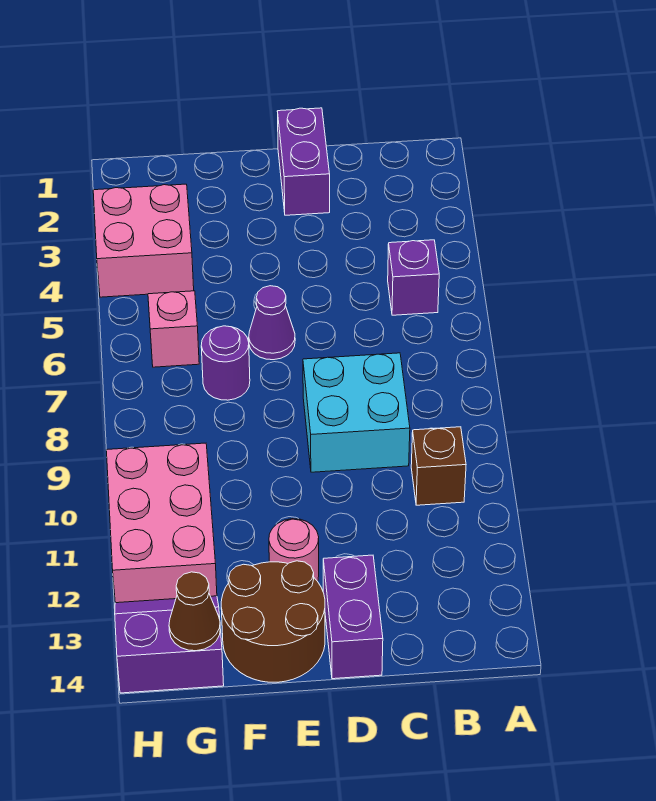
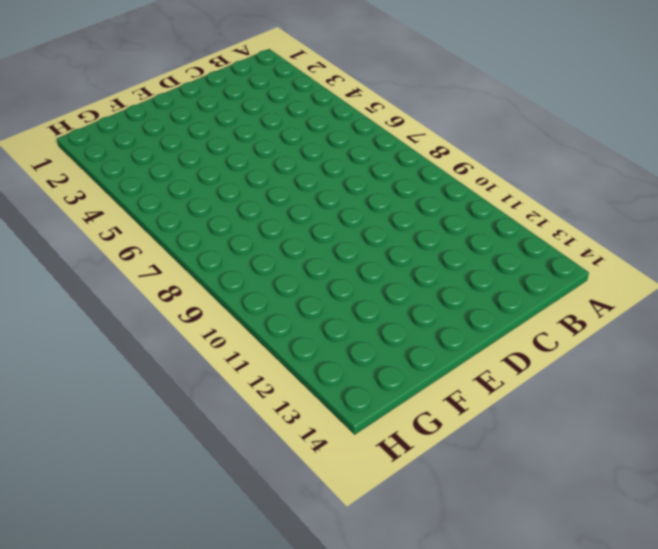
none -> purple brick B5 level 1
none -> brown brick B10 level 1
none -> cyan brick C8:D9 level 1

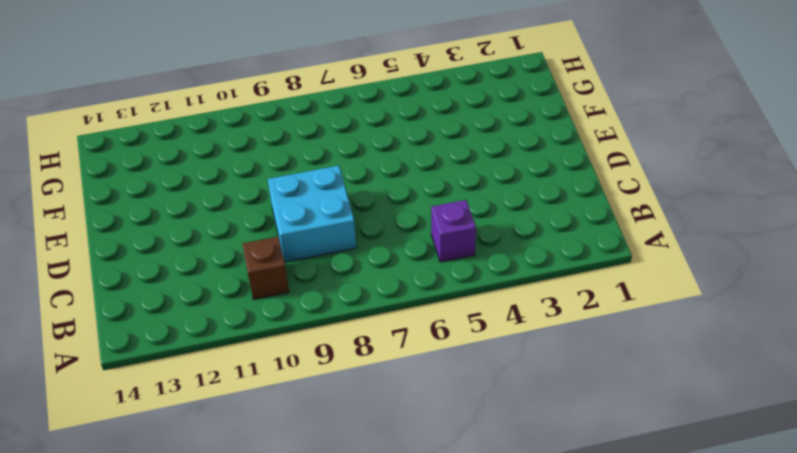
none -> purple brick D1:D2 level 1
none -> purple brick D13:D14 level 1
none -> purple cone E6 level 1

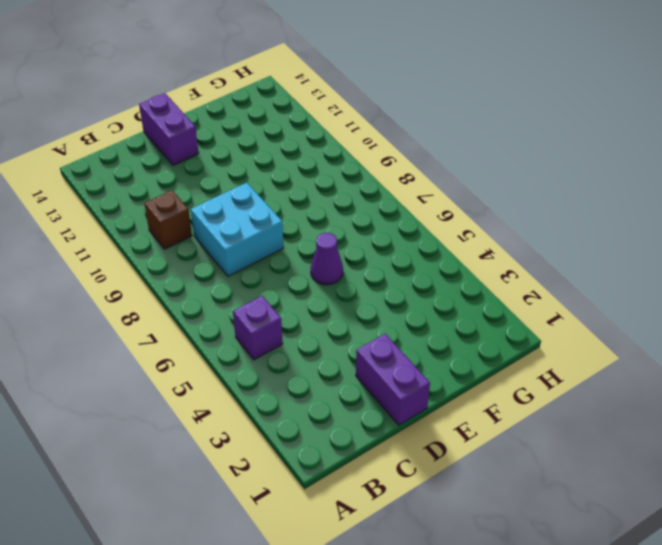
none -> pink round brick E12 level 1
none -> brown round brick E13:F14 level 1
none -> purple round brick F7 level 1

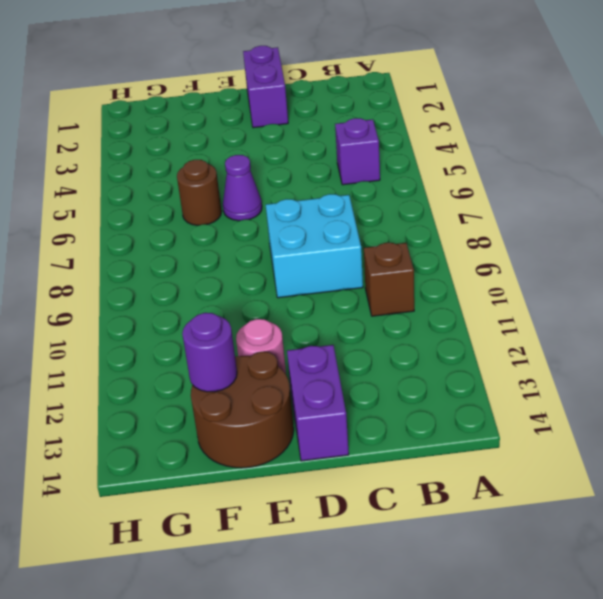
brown round brick F6 level 1 -> none
purple round brick F13 level 2 -> purple round brick F7 level 1
none -> pink brick G3:H4 level 1
none -> pink brick G6 level 1
none -> pink brick G10:H12 level 1

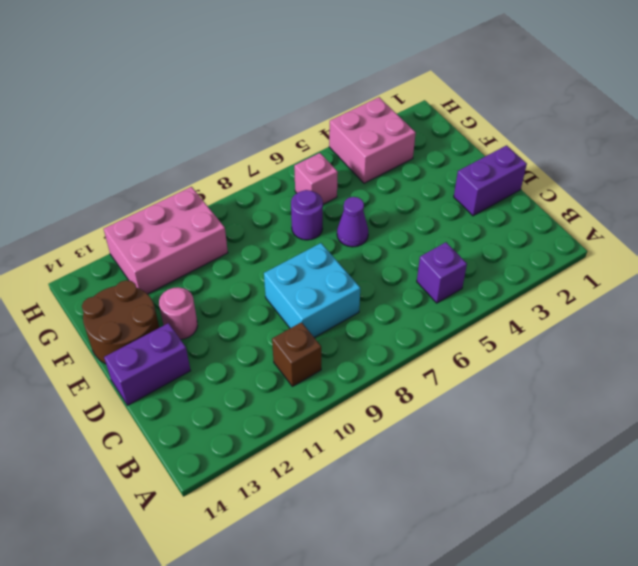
none -> purple slope G13:H14 level 1 top 14
none -> brown cone G14 level 2

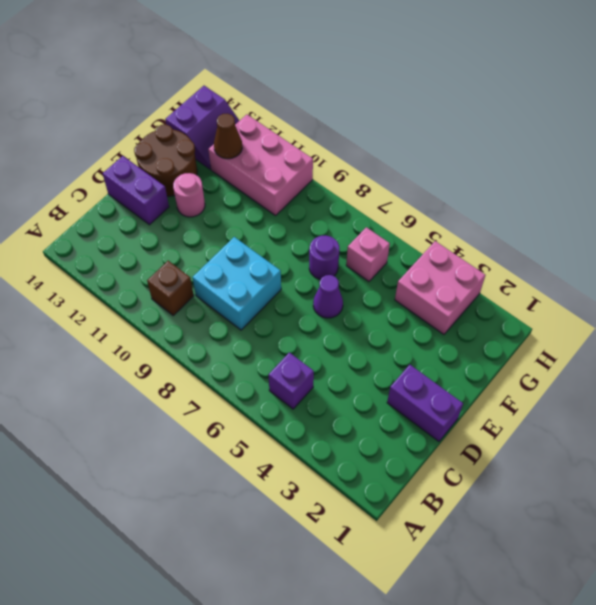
brown cone G12 level 2 -> brown cone G14 level 2

